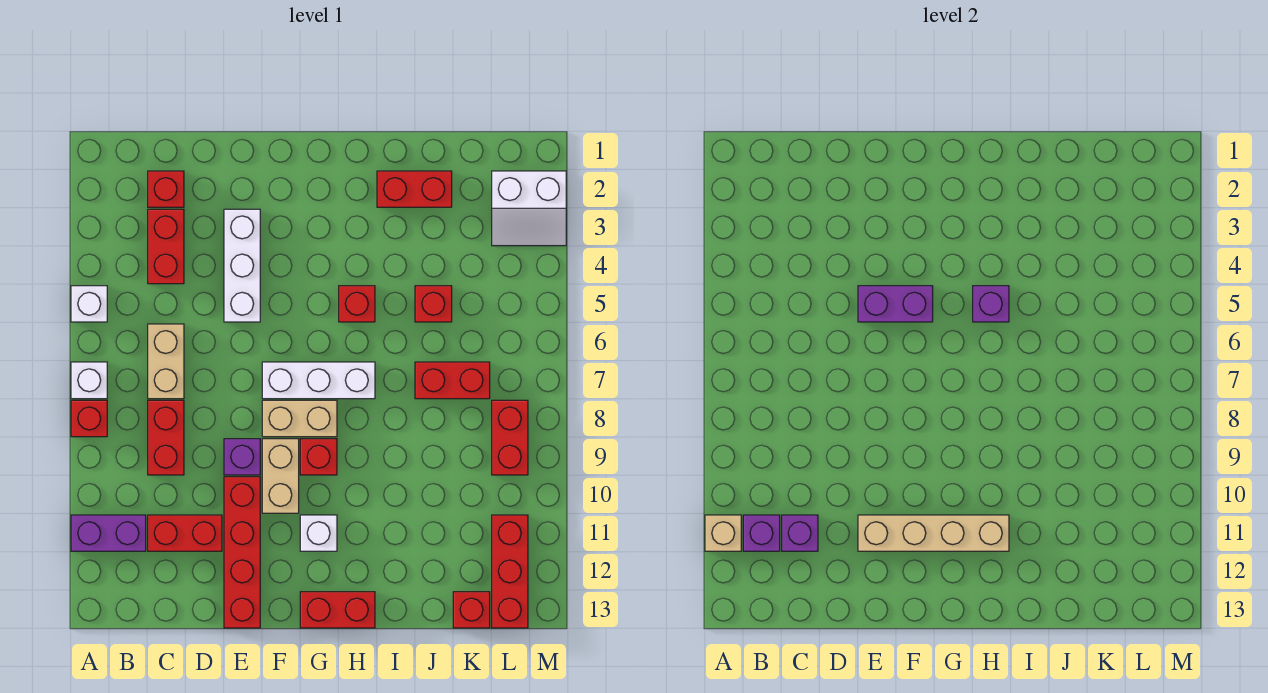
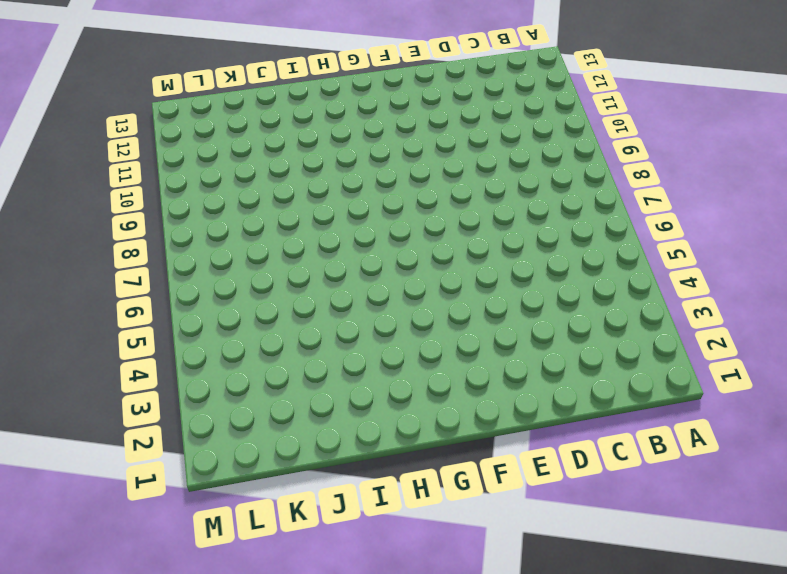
none -> white brick A5 level 1
none -> white brick A7 level 1
none -> red brick A8 level 1
none -> purple brick A11:B11 level 1

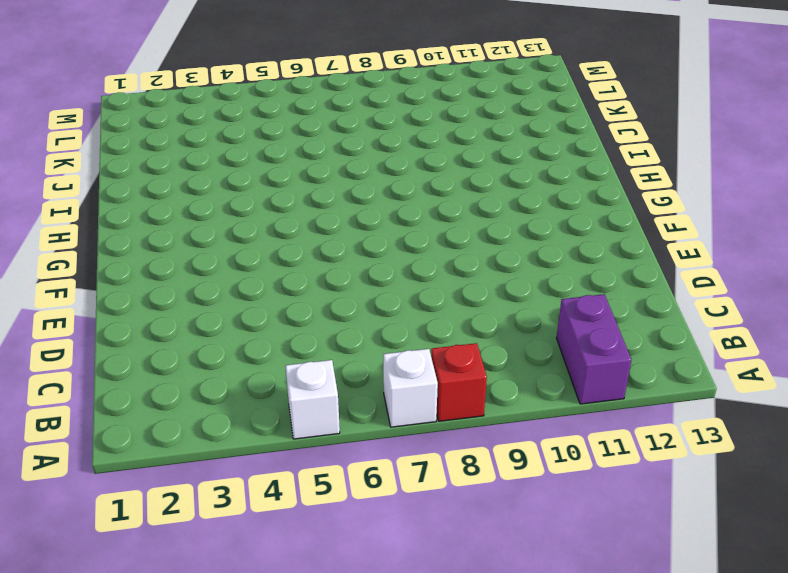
none -> red brick C2 level 1
none -> red brick C3:C4 level 1
none -> tan brick C6:C7 level 1
none -> red brick C8:C9 level 1

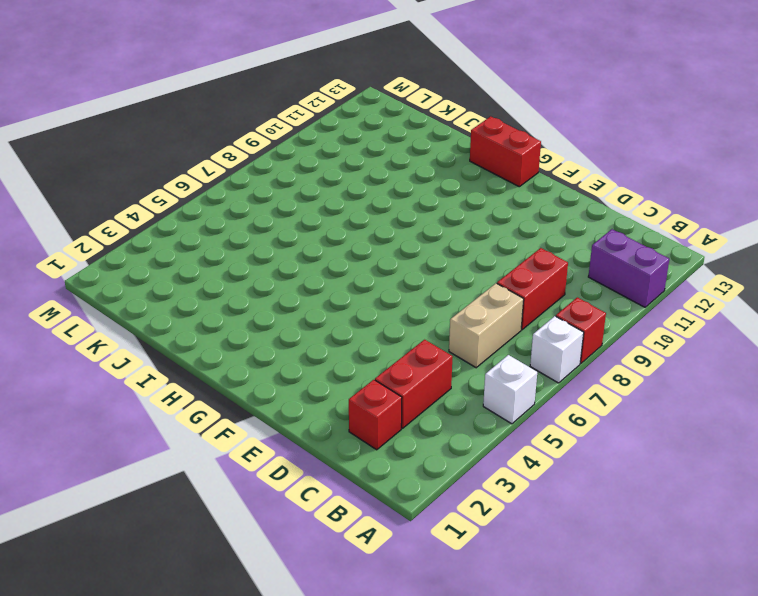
none -> red brick C11:D11 level 1
none -> white brick E3:E5 level 1
none -> purple brick E9 level 1
none -> red brick E10:E13 level 1

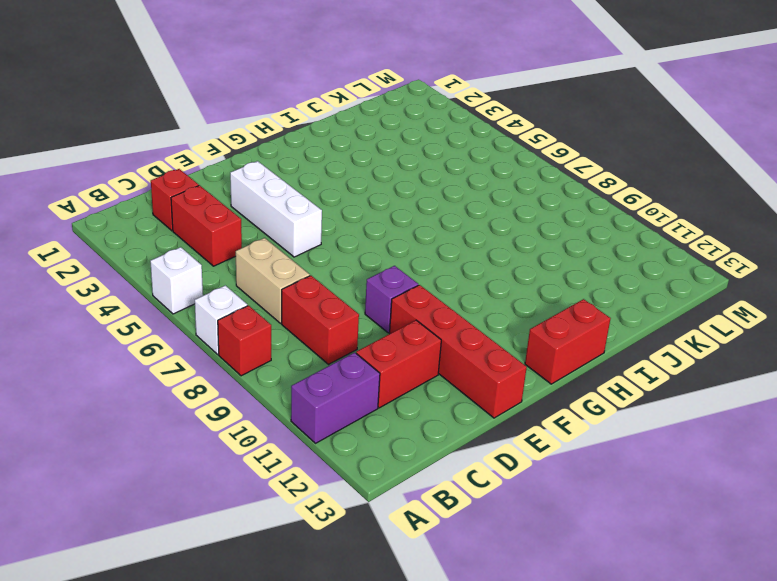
none -> white brick F7:H7 level 1
none -> tan brick F8:G8 level 1
none -> tan brick F9:F10 level 1
none -> red brick G9 level 1

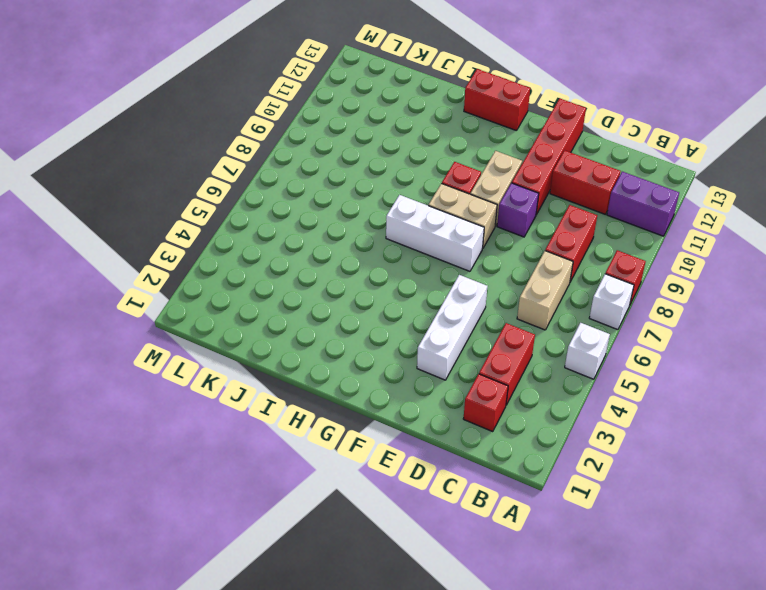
none -> white brick G11 level 1
none -> red brick H5 level 1
none -> red brick I2:J2 level 1
none -> red brick J5 level 1

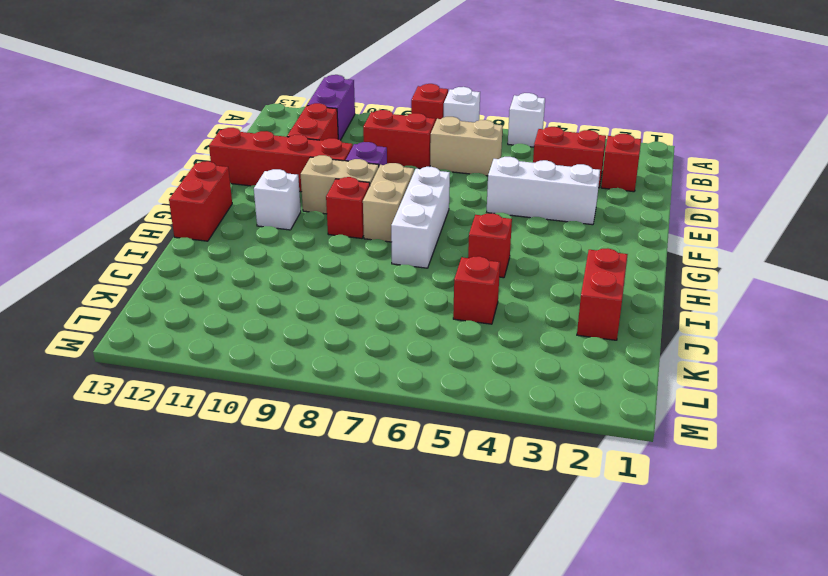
none -> red brick J7:K7 level 1
none -> red brick K13 level 1
none -> white slope L2:M3 level 1 top 2
none -> red brick L8:L9 level 1

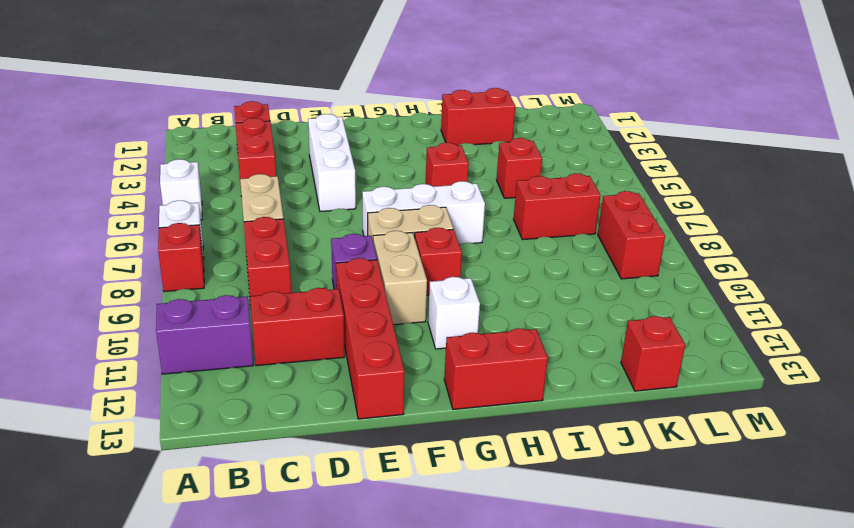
none -> white slope L2:M3 level 1 top 2
none -> red brick L11:L13 level 1
none -> tan brick A11 level 2
none -> purple brick B11 level 2

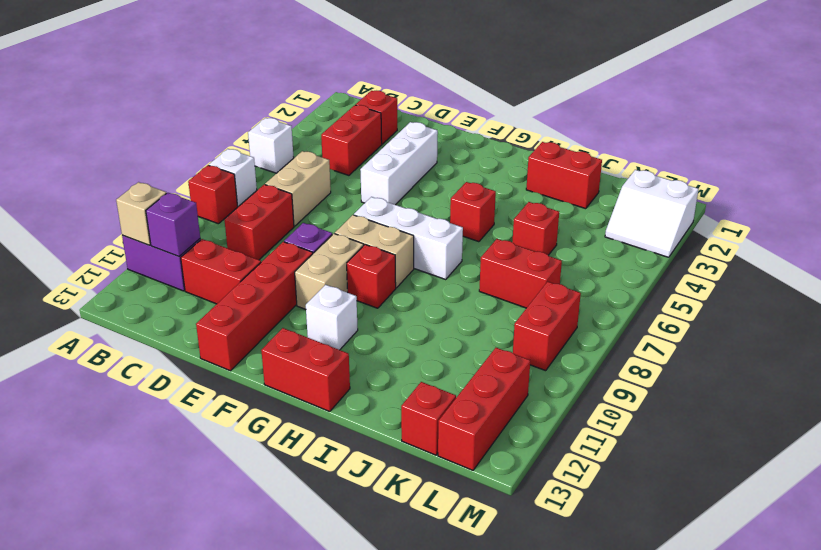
none -> purple brick C11 level 2
none -> purple brick E5:F5 level 2
none -> tan brick E11:H11 level 2
none -> purple brick H5 level 2

